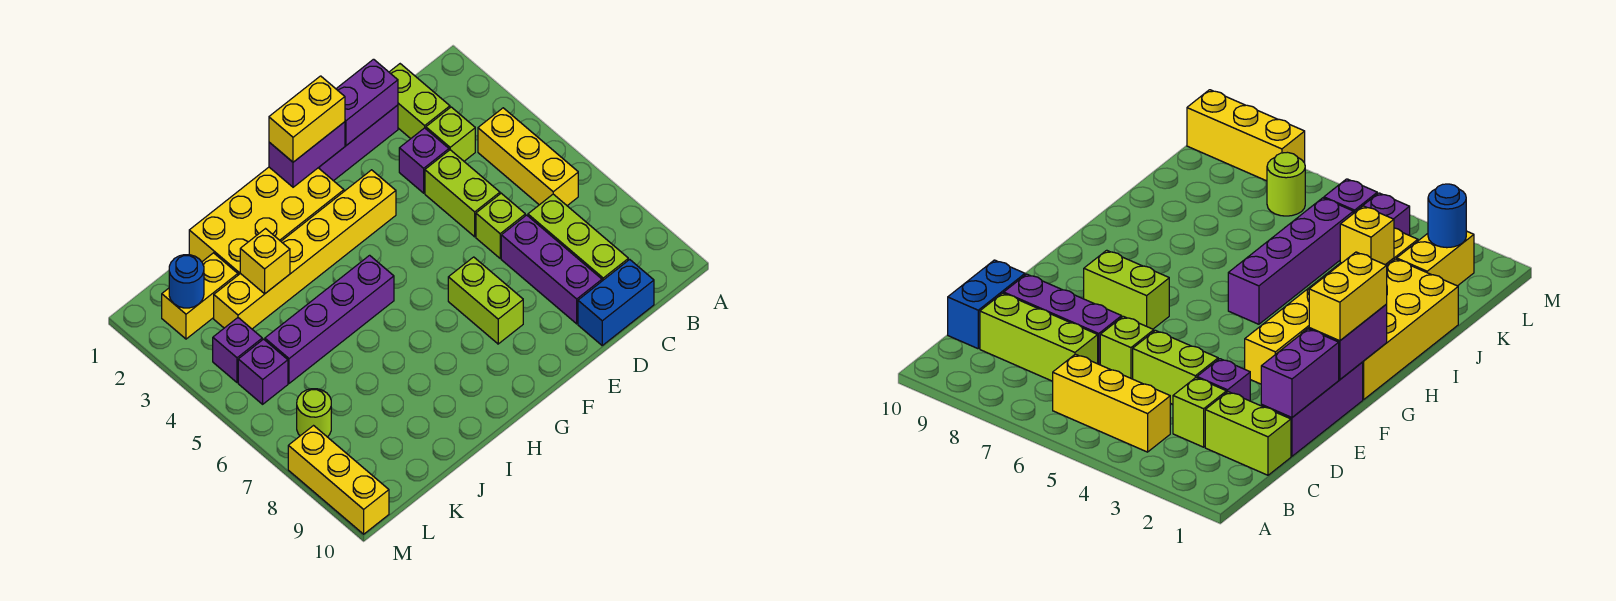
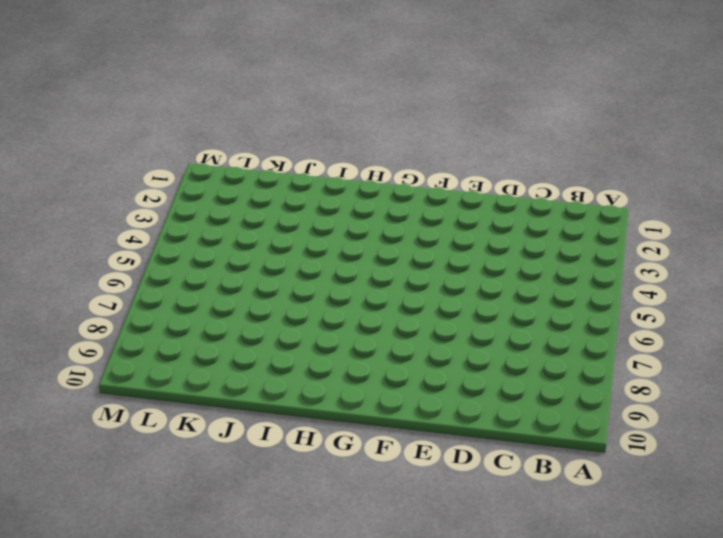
none -> yellow brick B4:B6 level 1
none -> lime brick C1:C2 level 1
none -> lime brick C3 level 1

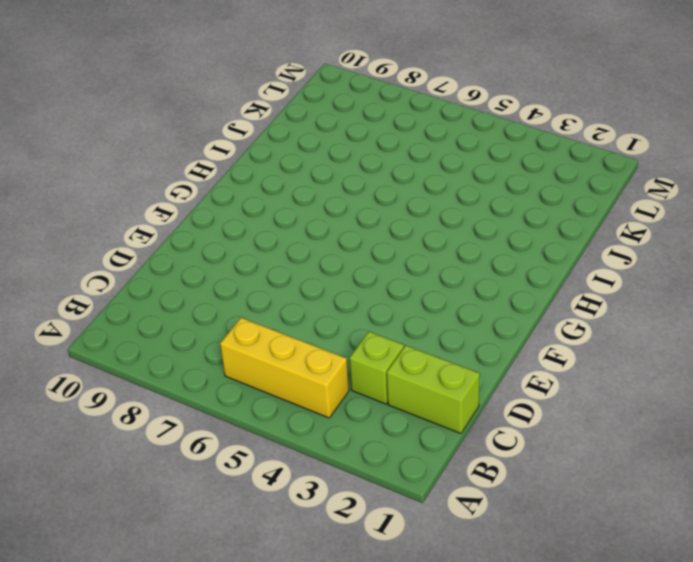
none -> lime brick C7:C9 level 1
none -> blue brick C10:D10 level 1
none -> purple brick D1:F1 level 1

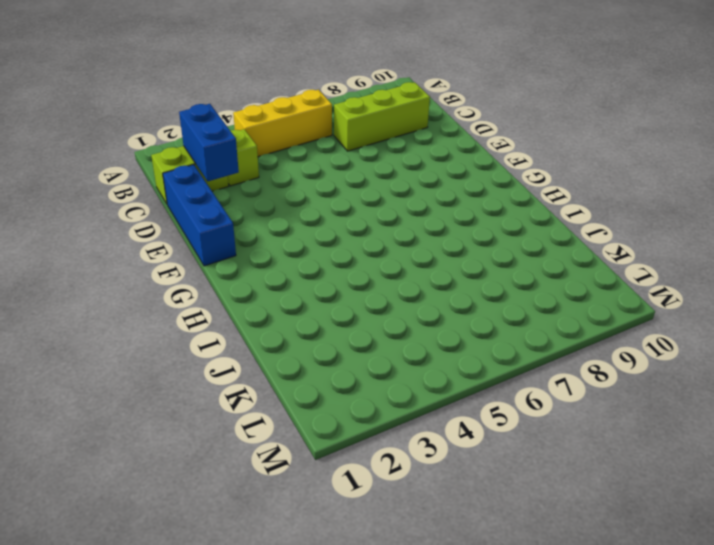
blue brick C2:D2 level 2 -> blue brick C10:D10 level 1
blue brick D1:F1 level 1 -> purple brick D1:F1 level 1
none -> purple brick D3 level 1
none -> lime brick D4:D5 level 1
none -> lime brick D6 level 1

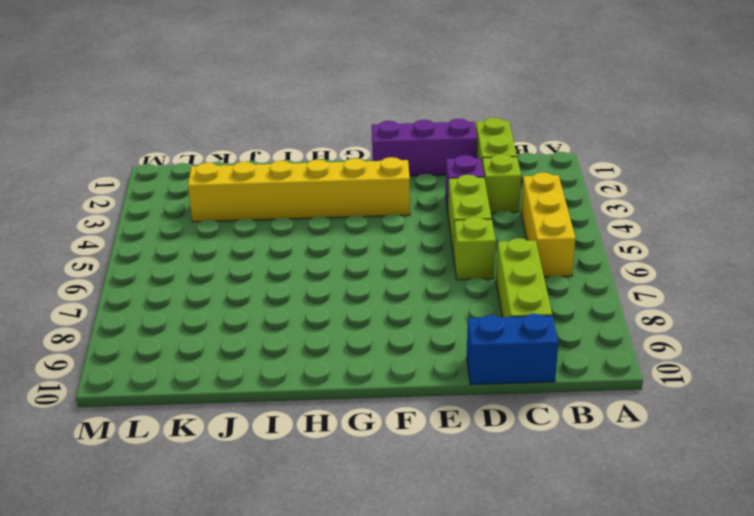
none -> purple brick D7:D9 level 1
none -> lime brick F7:F8 level 1
none -> yellow brick G1:J2 level 1

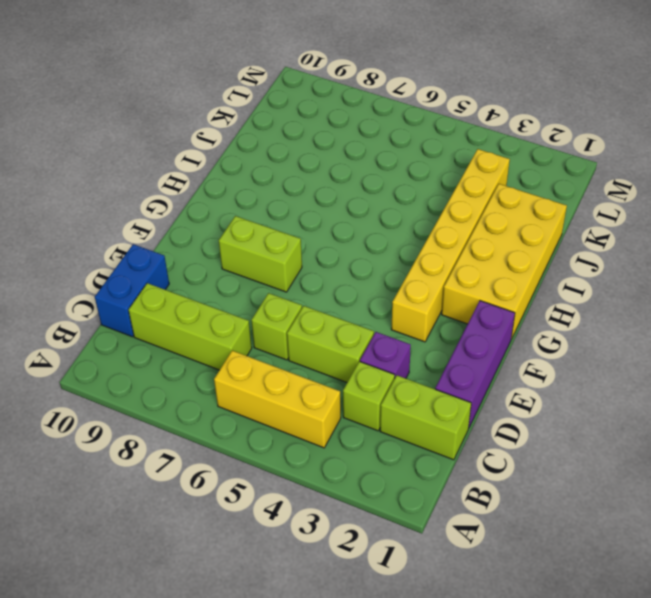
none -> purple brick D7:D9 level 1
none -> purple brick H5:K5 level 1
none -> yellow brick K2:L2 level 1

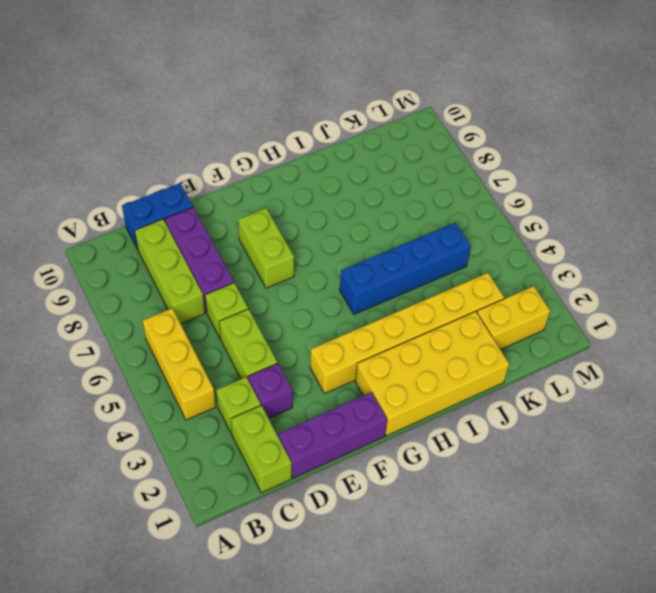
blue brick H5:K5 level 1 -> purple brick H5:K5 level 1
none -> purple brick L4 level 1
none -> purple brick L5 level 1
none -> lime round brick L7 level 1

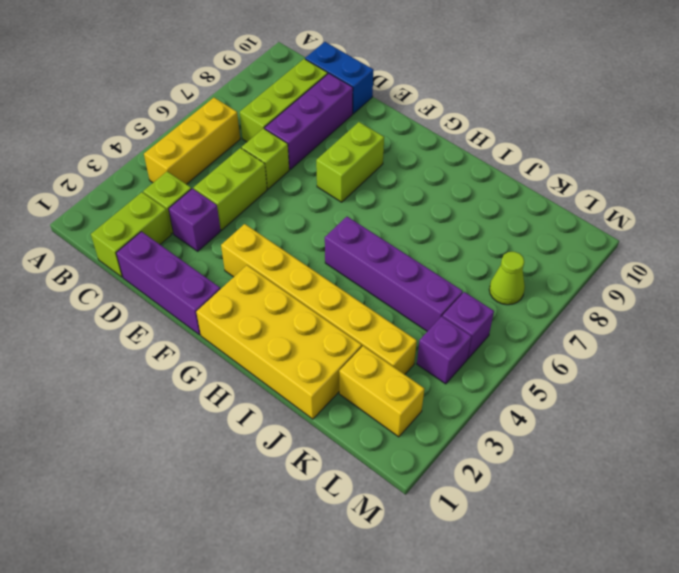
lime cone L7 level 1 -> lime round brick L7 level 1
none -> yellow brick M8:M10 level 1
none -> purple brick D1:E1 level 2
none -> purple brick F1:G1 level 2

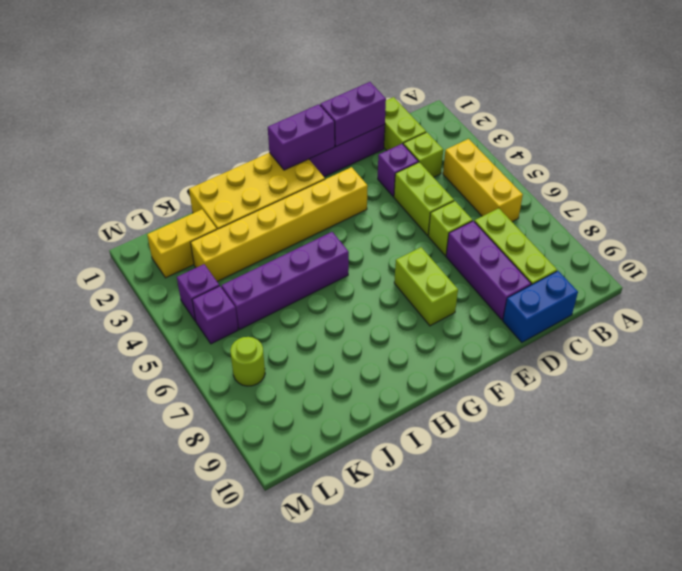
none -> yellow brick M8:M10 level 1
none -> yellow brick J3 level 2
none -> blue round brick L2 level 2

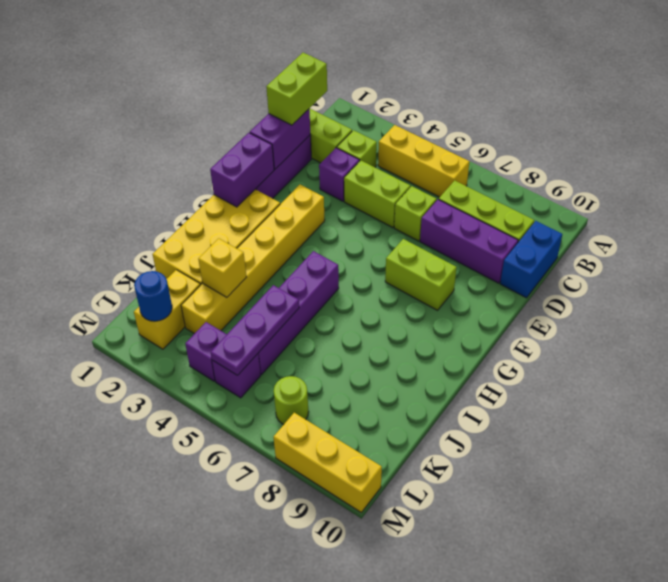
lime brick C1:D1 level 3 -> none
purple plate J5:L5 level 2 -> none
none -> yellow brick F1:G1 level 3

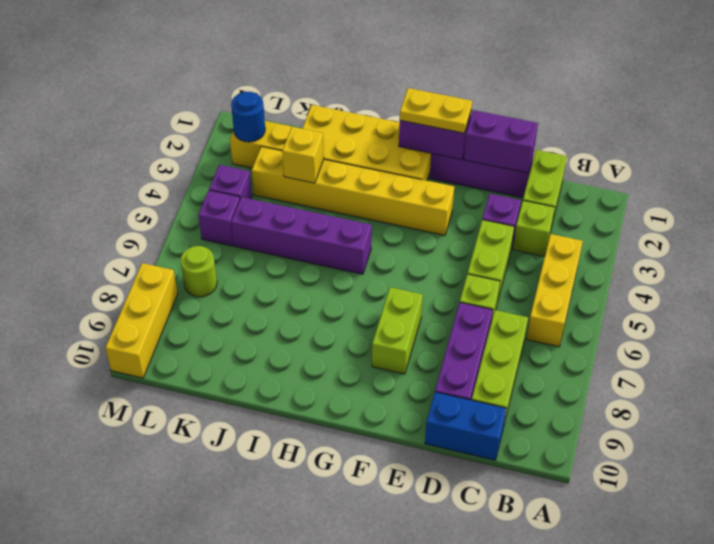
yellow plate F1:G1 level 3 -> yellow brick F1:G1 level 3

